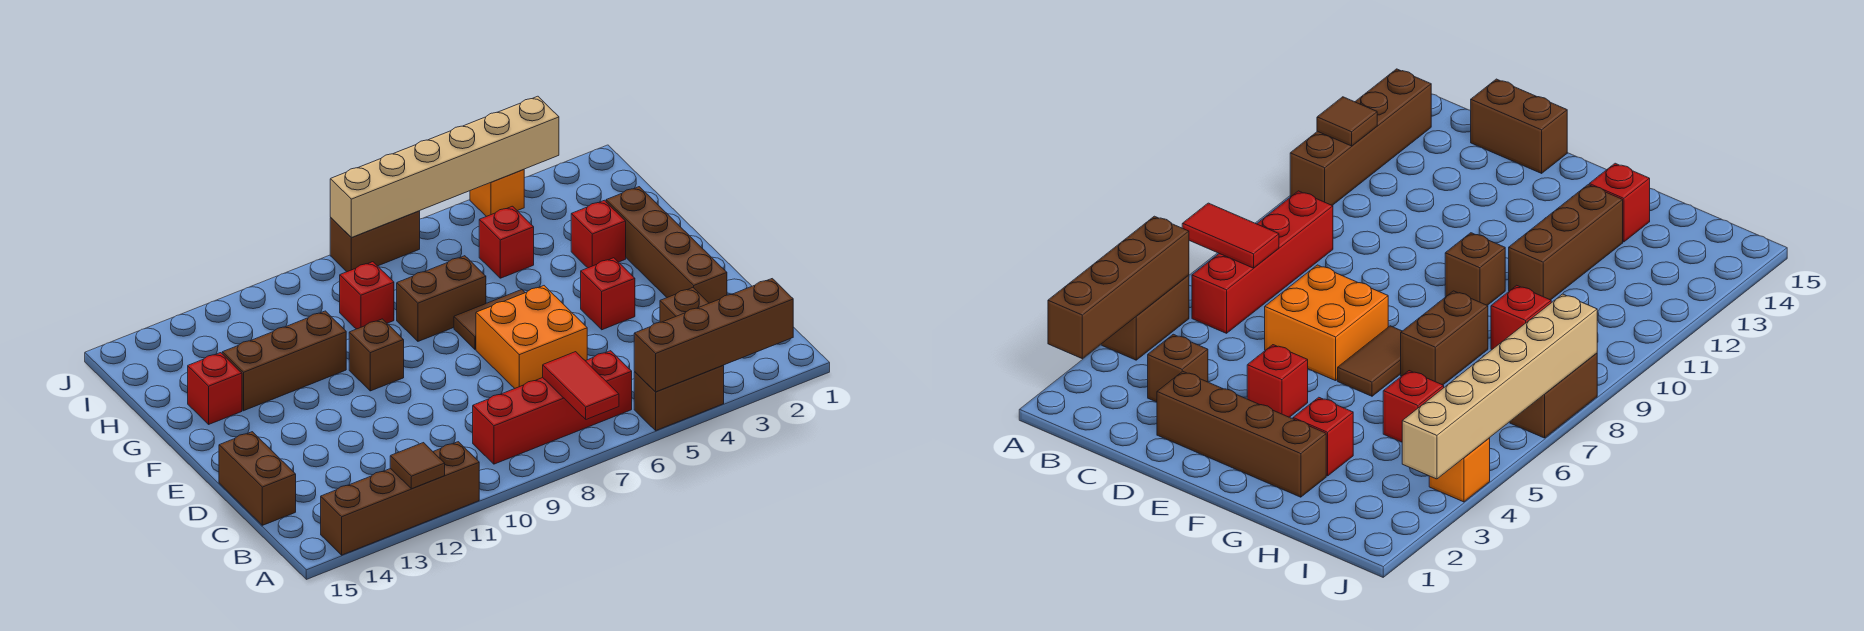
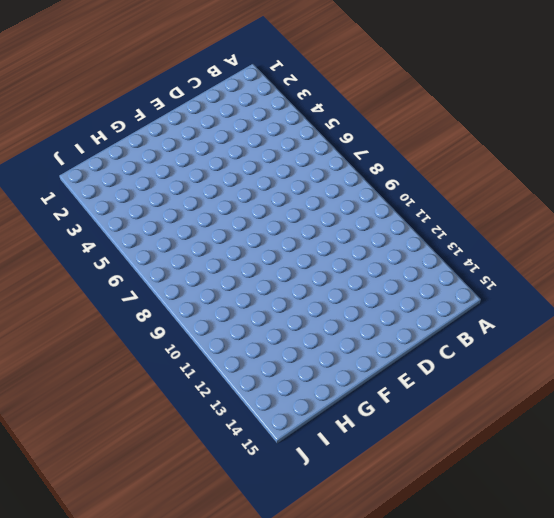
none -> brown brick A4:A5 level 1
none -> brown brick A11:A14 level 1
none -> red brick B6:B9 level 1

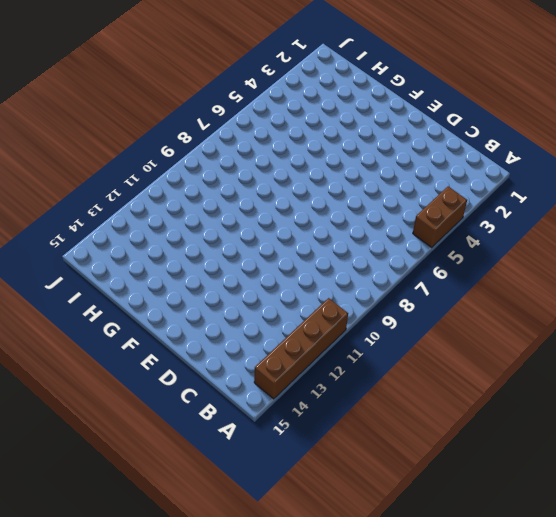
none -> red brick B6:B9 level 1
none -> brown brick C3 level 1
none -> brown brick C15:D15 level 1

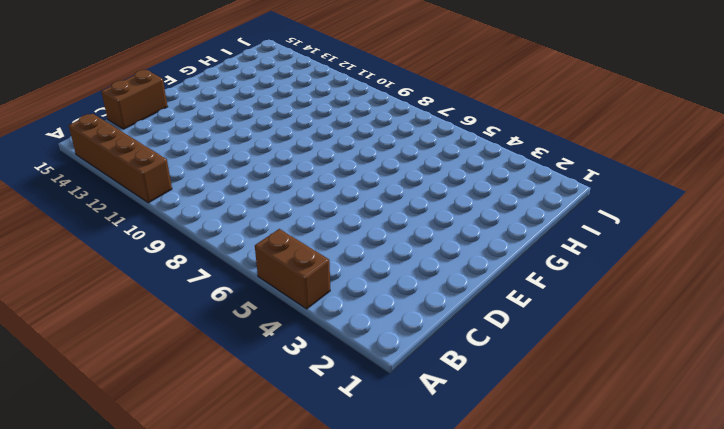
none -> red brick B6:B9 level 1
none -> brown brick C3 level 1
none -> brown brick D2:G2 level 1

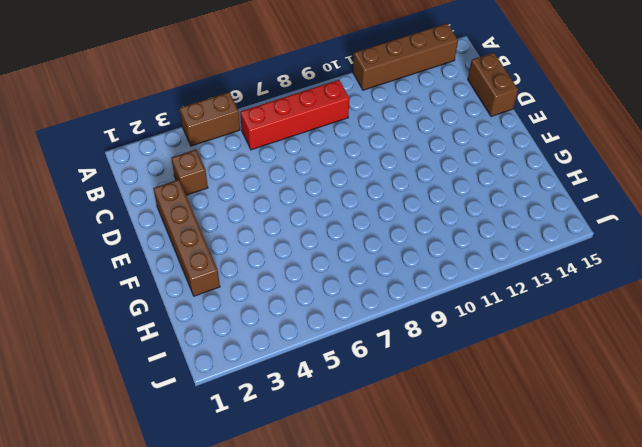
none -> orange brick D6:E7 level 1
none -> red brick E4 level 1
none -> brown tile F6:F7 level 1

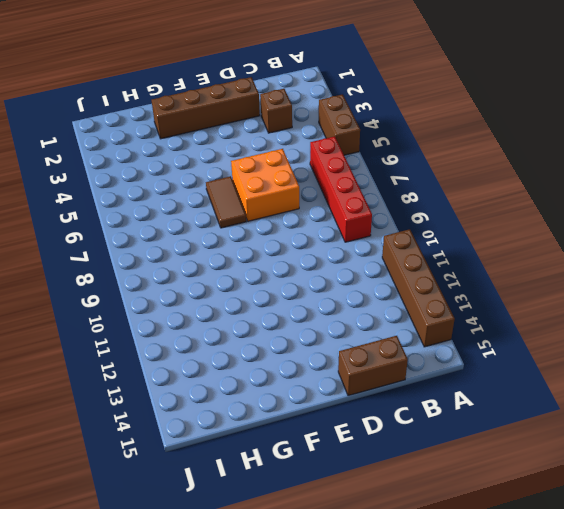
none -> red brick E4 level 1
none -> brown brick F10 level 1
none -> red brick G3 level 1

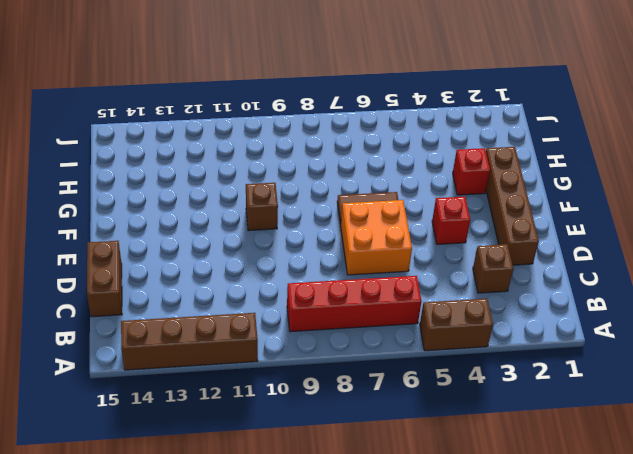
none -> brown brick G7:G8 level 1
none -> brown brick G11:G13 level 1
none -> red brick G14 level 1

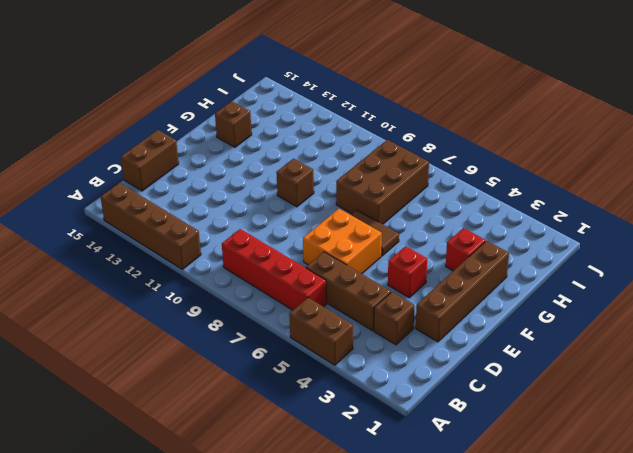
brown brick C4:C6 level 1 -> brown brick G11:G13 level 1
brown brick G7:I8 level 1 -> brown brick G7:G8 level 1
brown brick G14 level 1 -> red brick G14 level 1
none -> red brick H5 level 1
none -> red brick H9 level 1
none -> orange brick J4 level 1

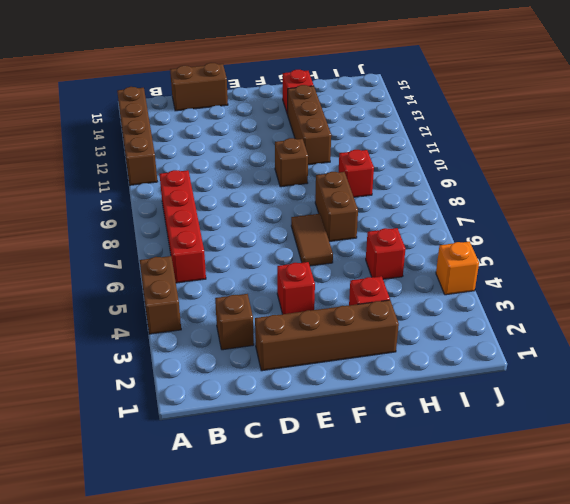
none -> orange brick D6:E7 level 1
none -> brown brick J7:J8 level 1
none -> brown brick A2:A5 level 2

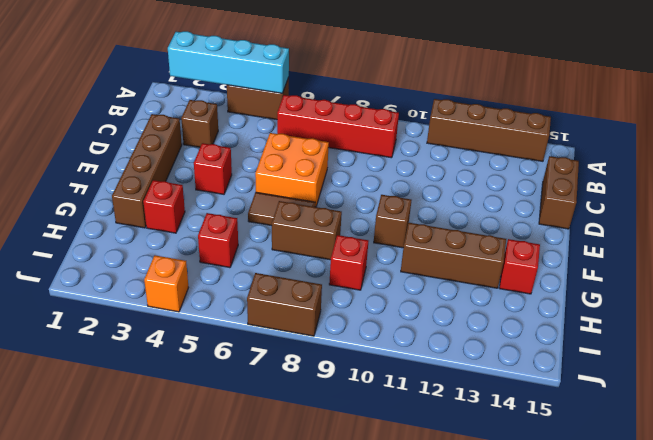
cyan brick A2:A5 level 2 -> brown brick A2:A5 level 2
none -> red tile A7:B7 level 2
none -> brown tile A12 level 2
none -> tan brick J3:J8 level 2

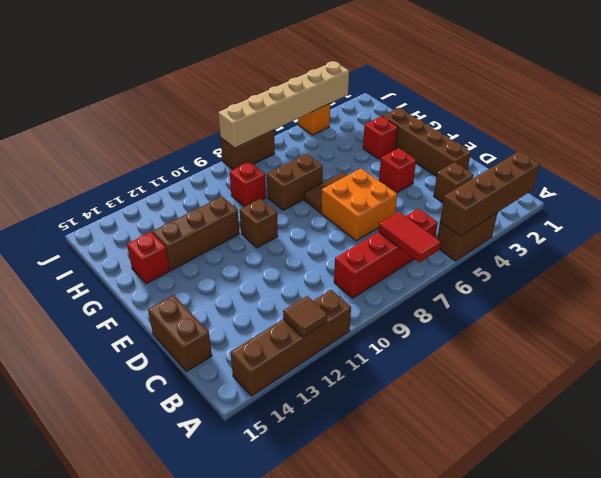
none -> red brick H5 level 1

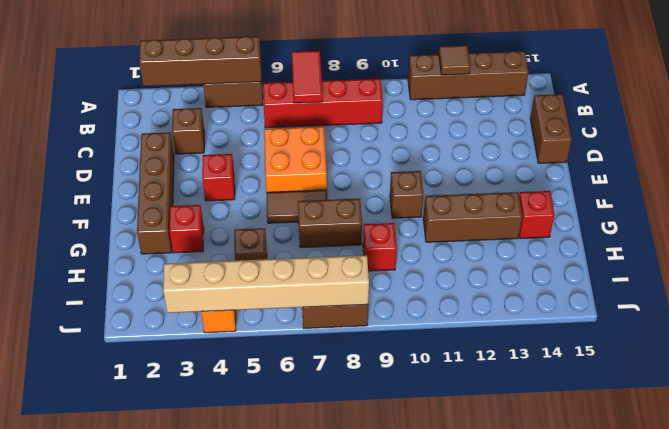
brown brick H5 level 1 -> red brick H5 level 1

